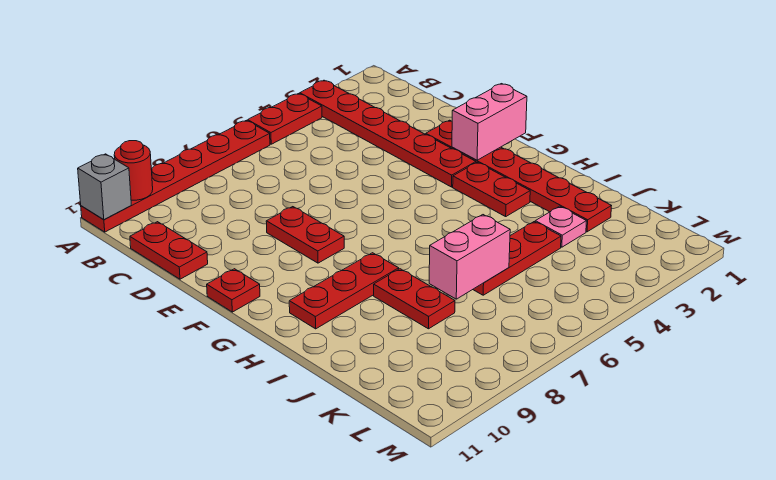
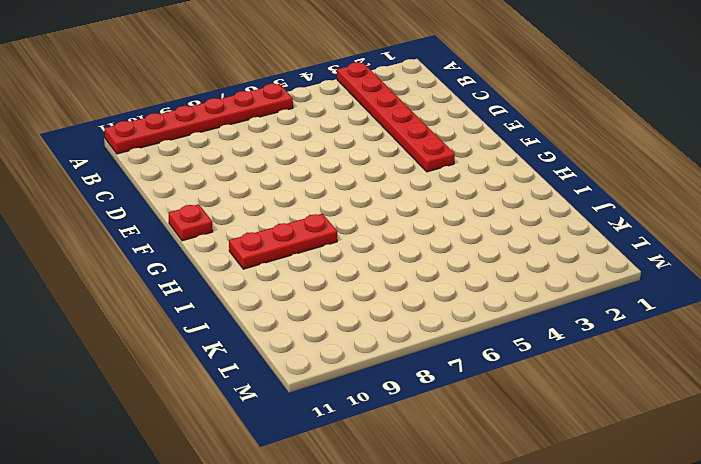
none -> red plate A4:A5 level 1
none -> red plate C11:D11 level 1
none -> red plate E2:J2 level 1

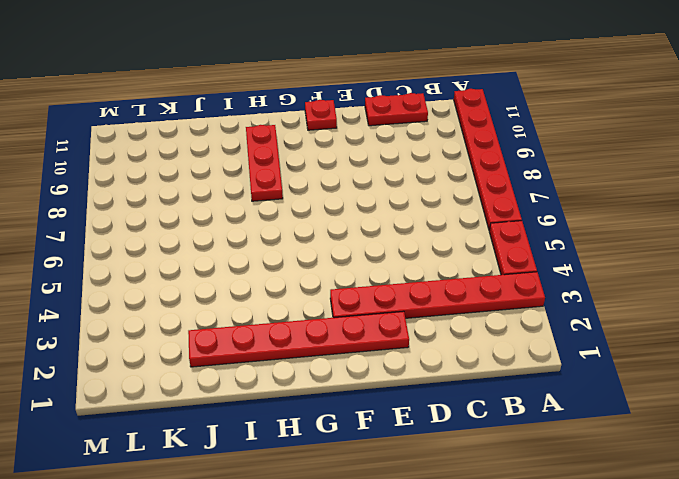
none -> red plate E8:F8 level 1
none -> red plate G3:H3 level 1
none -> red plate I8:J8 level 1

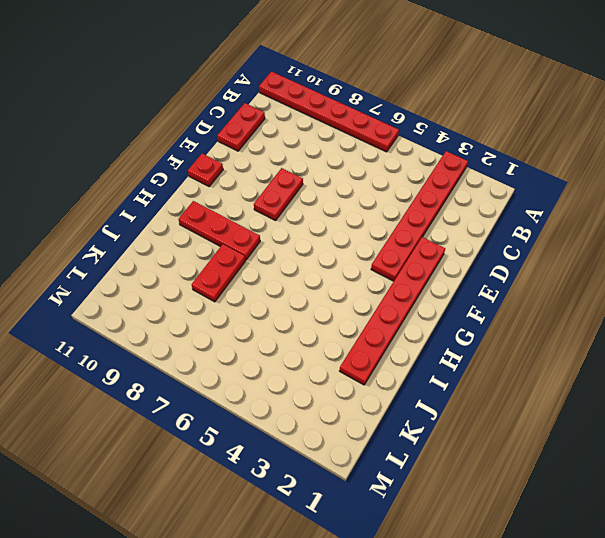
none -> red plate A4:A5 level 1
none -> red plate G3:H3 level 1
none -> pink plate J3 level 1

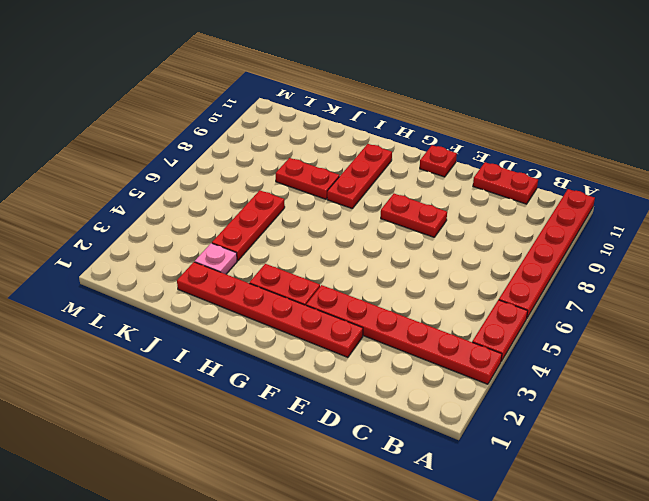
none -> red round brick A10 level 2
none -> grey brick A11 level 2
none -> pink brick F1:F2 level 2

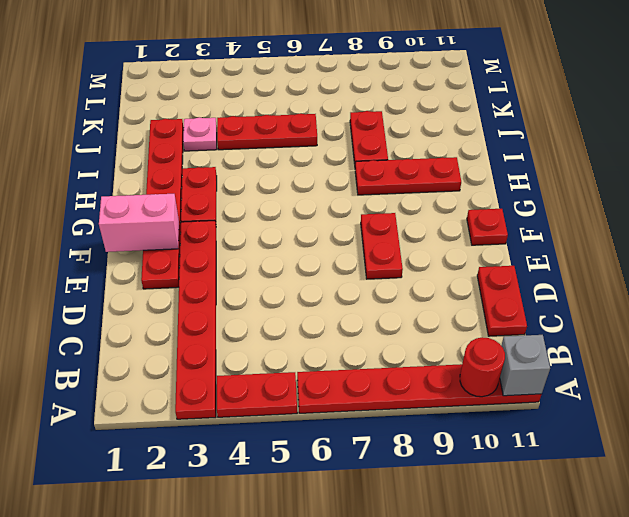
none -> pink brick J6:J7 level 2

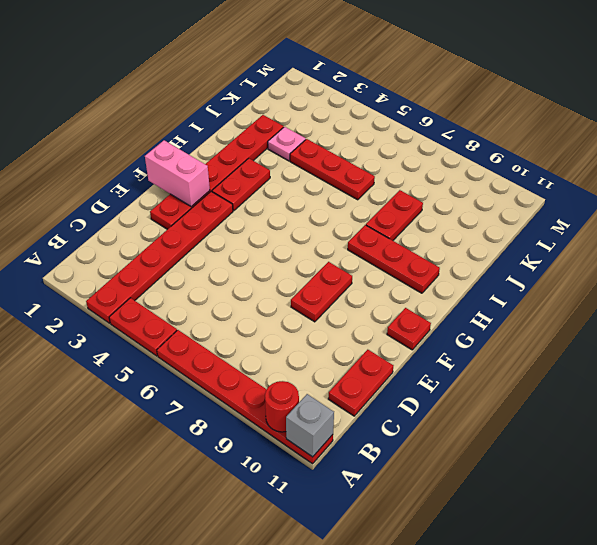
none -> pink brick J6:J7 level 2

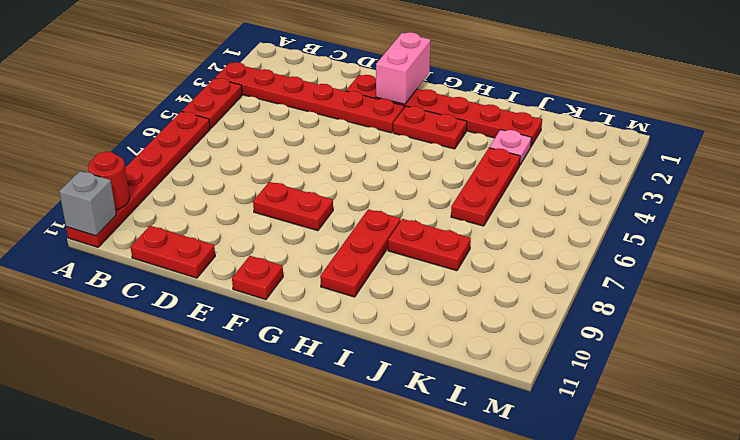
none -> pink brick J6:J7 level 2

